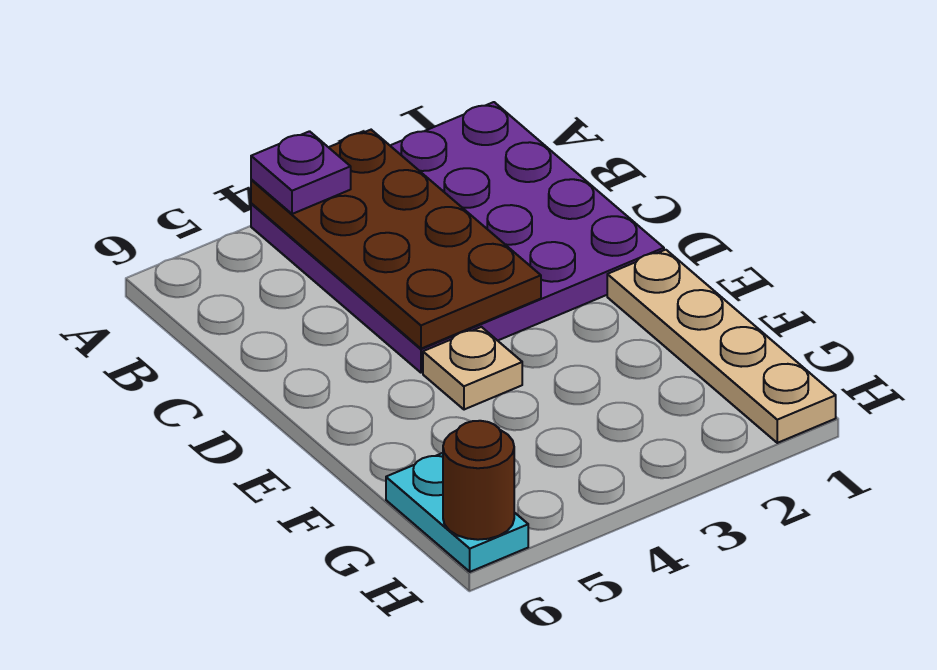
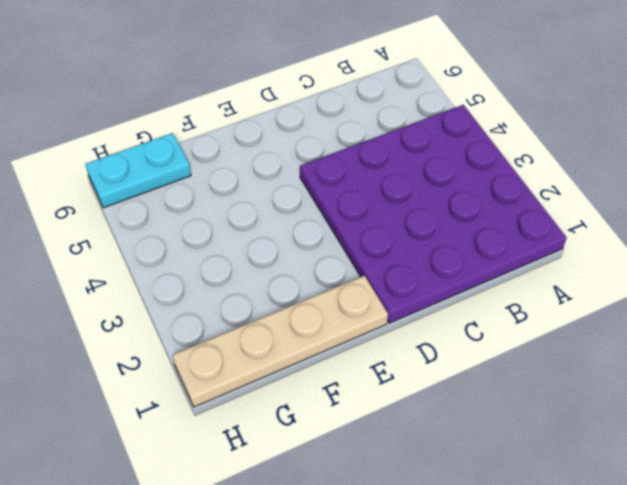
none -> tan plate E4 level 1
none -> brown plate A3:D4 level 2

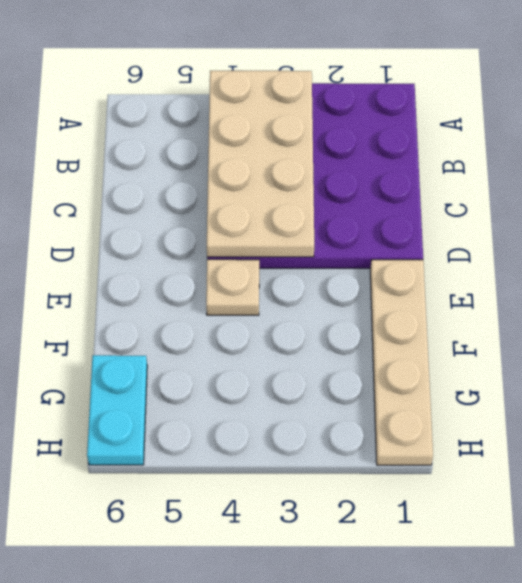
tan plate A3:D4 level 2 -> brown plate A3:D4 level 2
none -> brown round brick H6 level 2
none -> purple plate A4 level 3

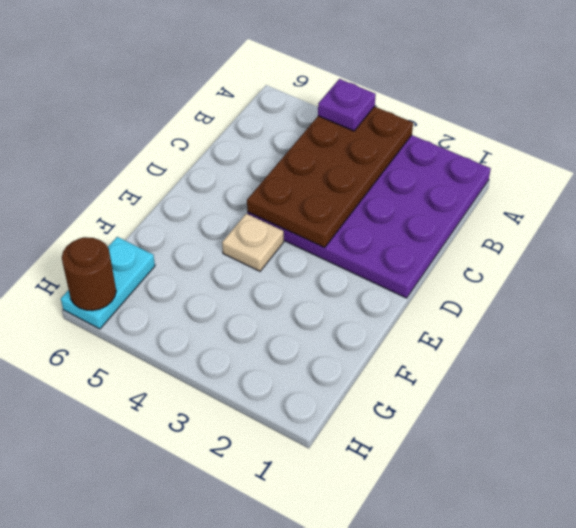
none -> tan plate E1:H1 level 1

